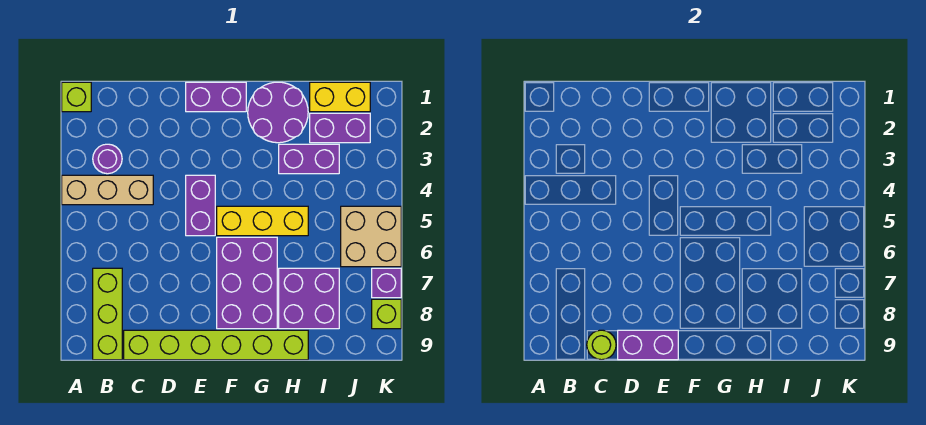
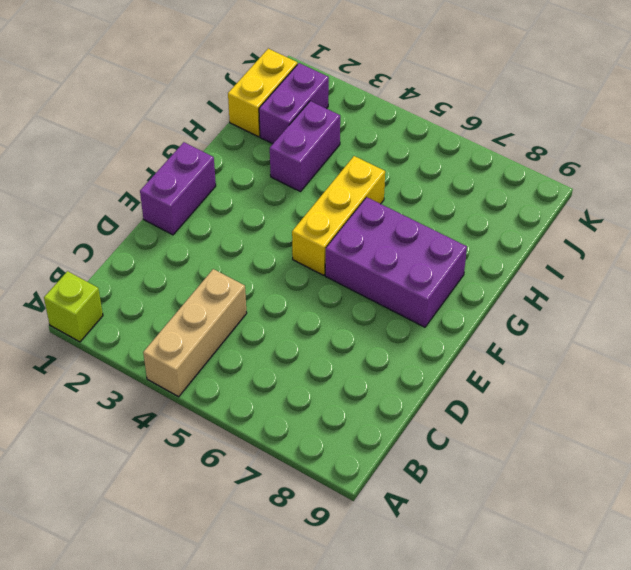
none -> purple round brick B3 level 1
none -> lime brick B7:B9 level 1
none -> lime brick C9:H9 level 1

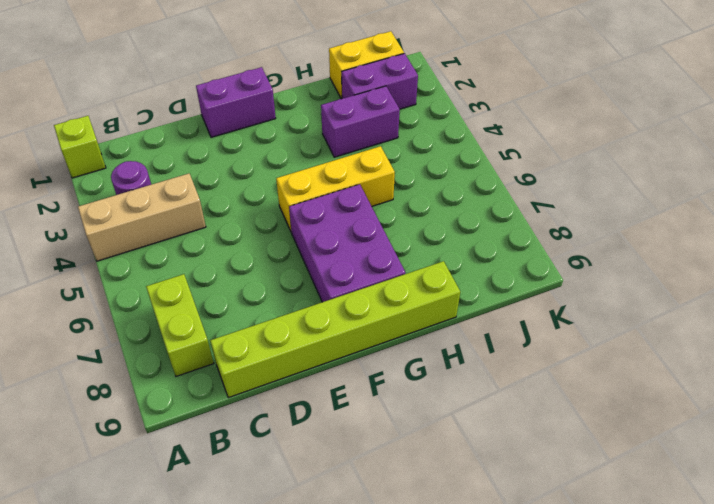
lime brick B7:B8 level 1 -> lime brick B7:B9 level 1
none -> purple brick E4:E5 level 1
none -> purple round brick G1:H2 level 1
none -> purple brick H7:I8 level 1

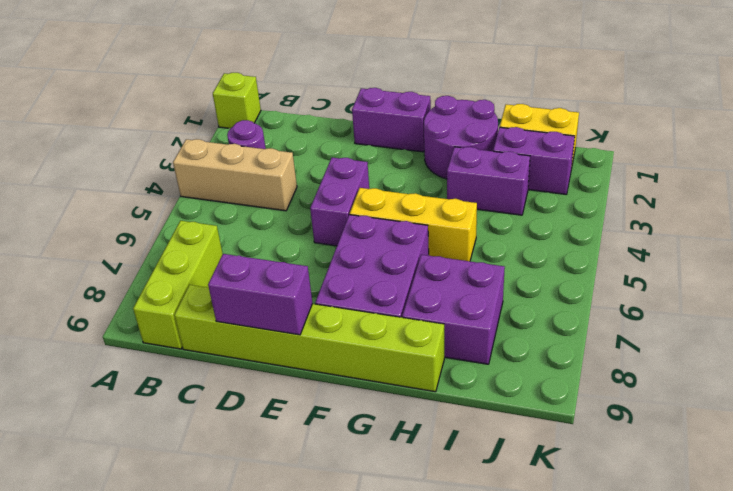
none -> tan brick J5:K6 level 1
none -> purple brick K7 level 1
none -> lime brick K8 level 1

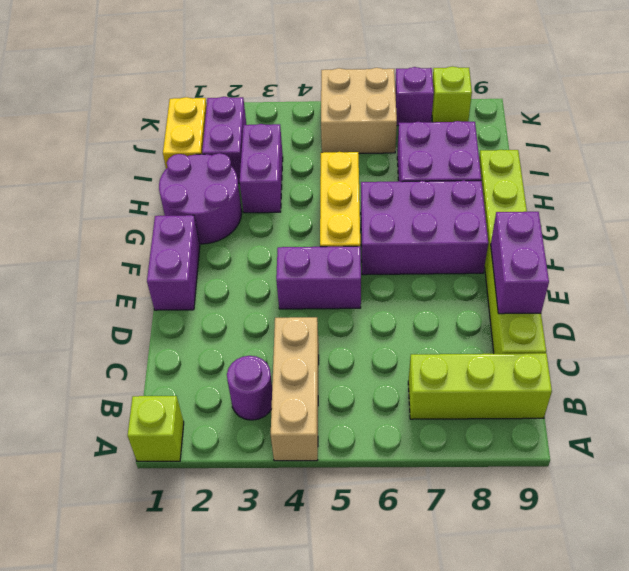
none -> lime round brick C9 level 2

